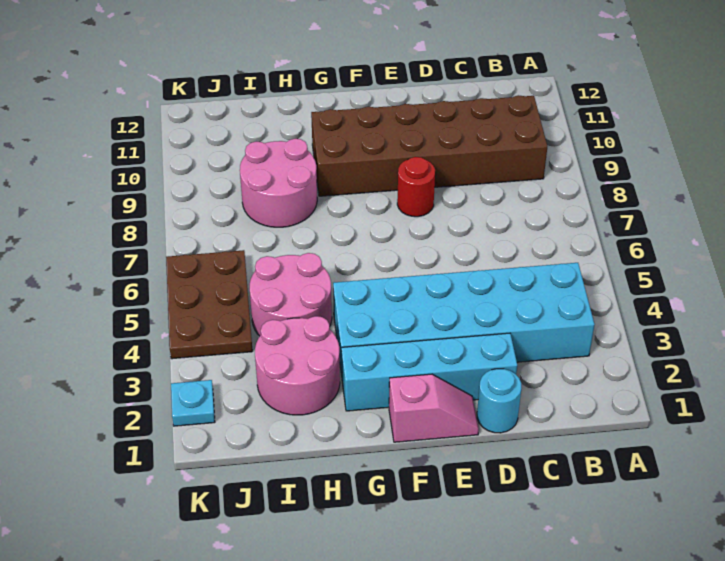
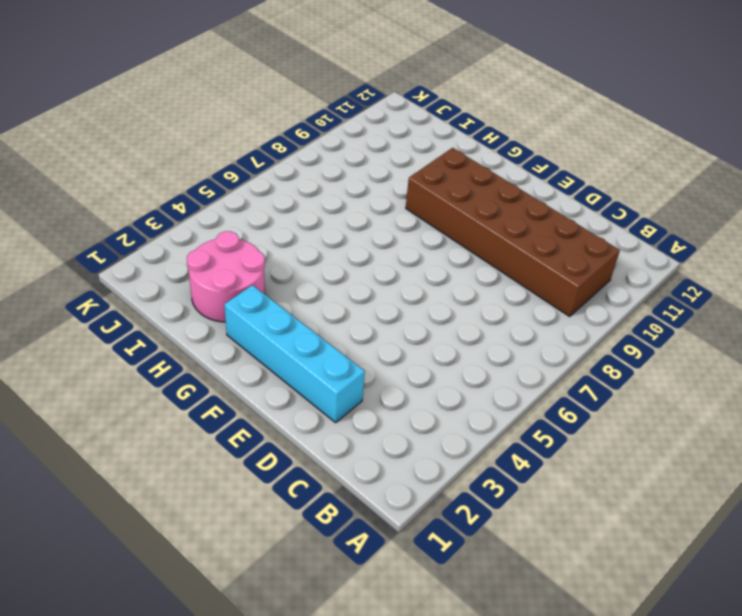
none -> cyan brick B3:G4 level 1
none -> cyan round brick D1 level 1

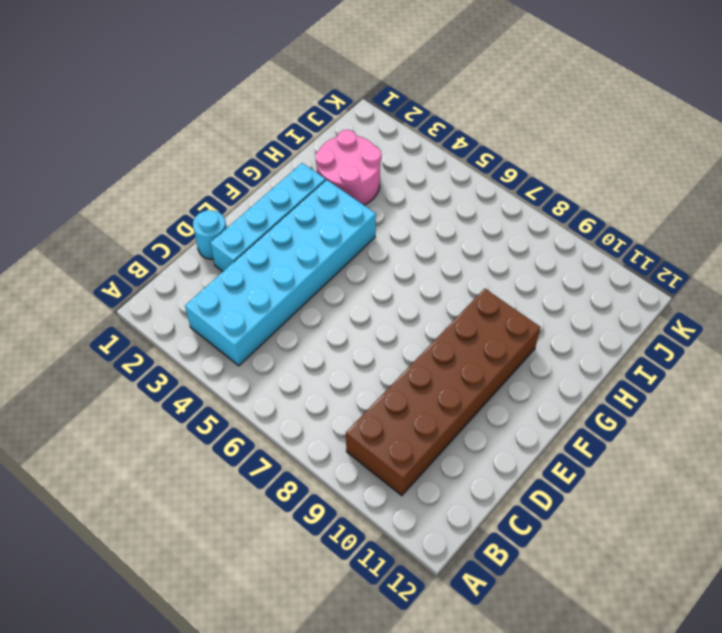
none -> pink slope E1:F1 level 1 top F
none -> red round brick E8 level 1

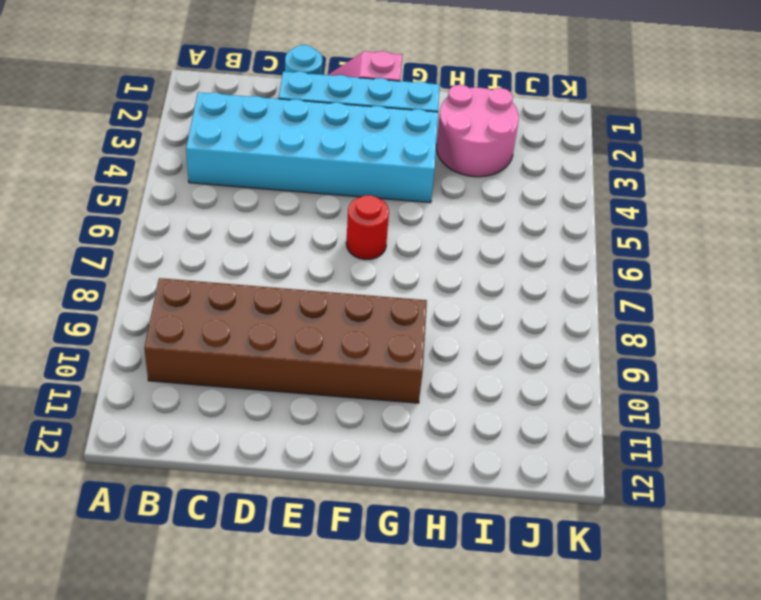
red round brick F6 level 1 -> red round brick E8 level 1
none -> pink round brick H4:I5 level 1
none -> pink round brick H8:I9 level 1

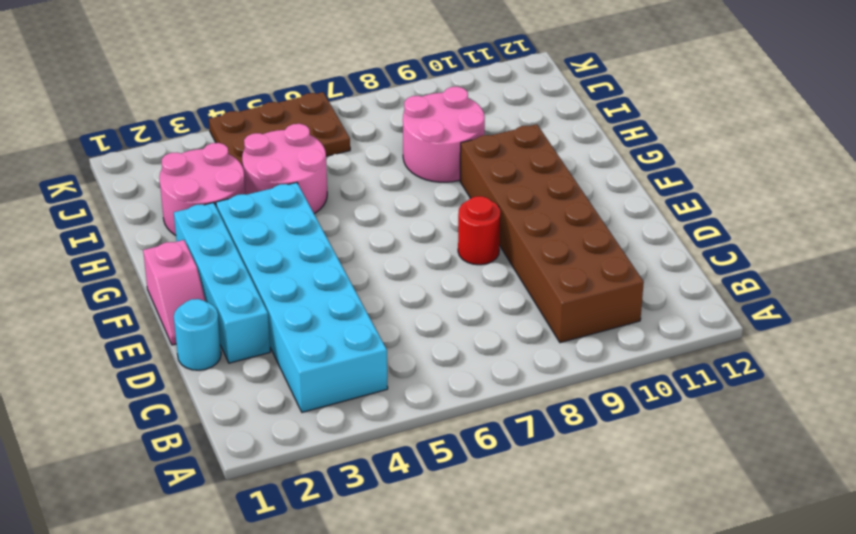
none -> cyan plate K2 level 1

